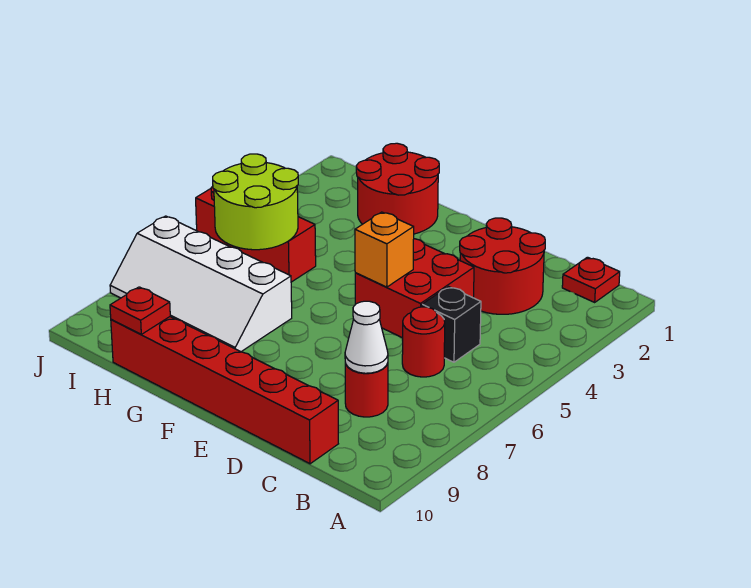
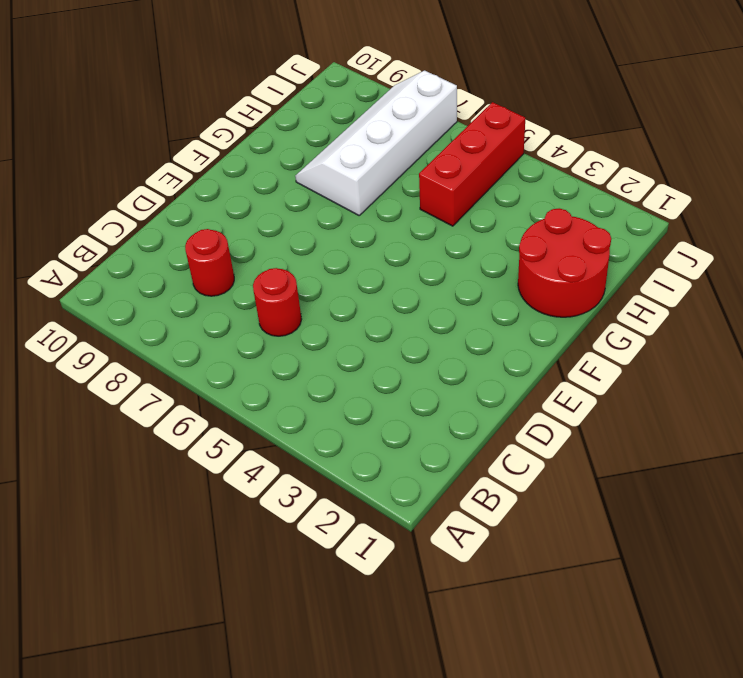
none -> red plate B1 level 1
none -> red round brick C2:D3 level 1
none -> black brick C5 level 1

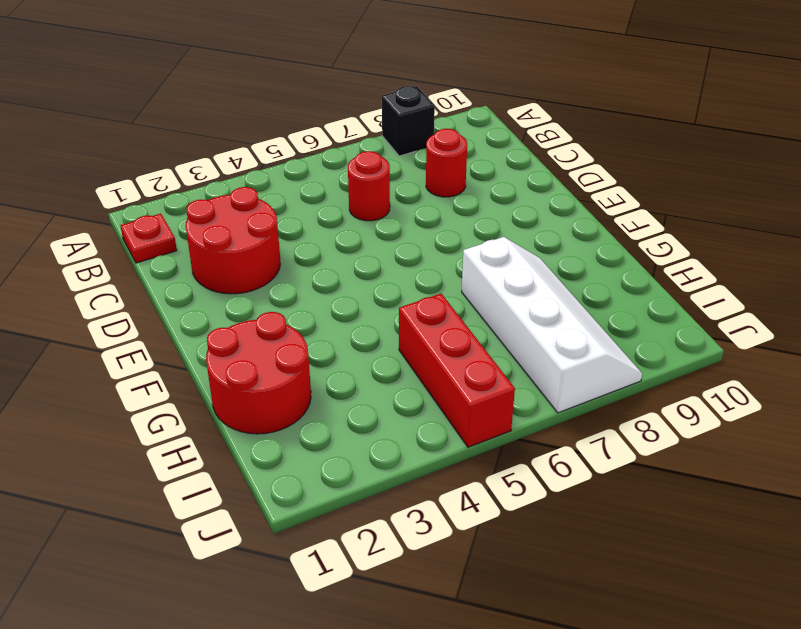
black brick A8 level 1 -> black brick C5 level 1
none -> red brick C10:H10 level 1
none -> red brick D4:E5 level 1
none -> white cone C8 level 2

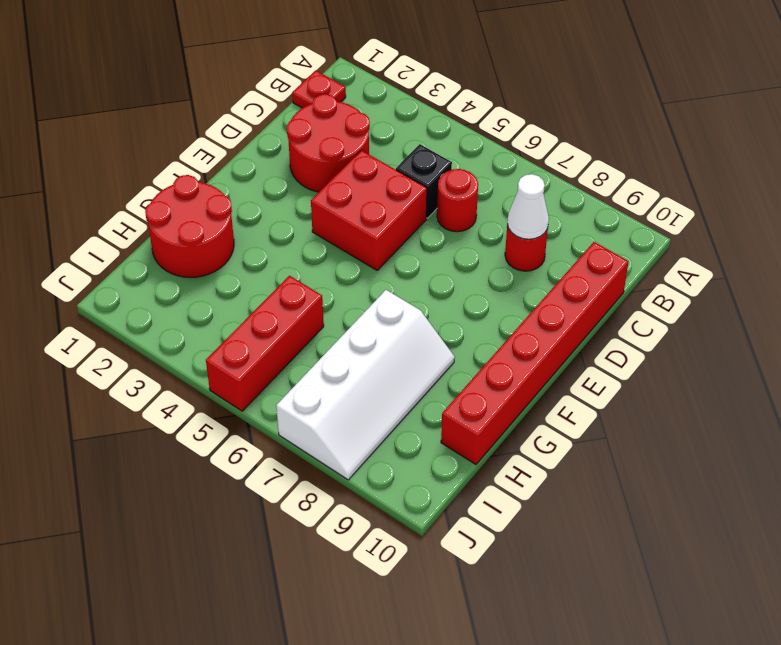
none -> orange brick E5 level 2
none -> lime round brick H5:I6 level 2
none -> red plate H10 level 2

